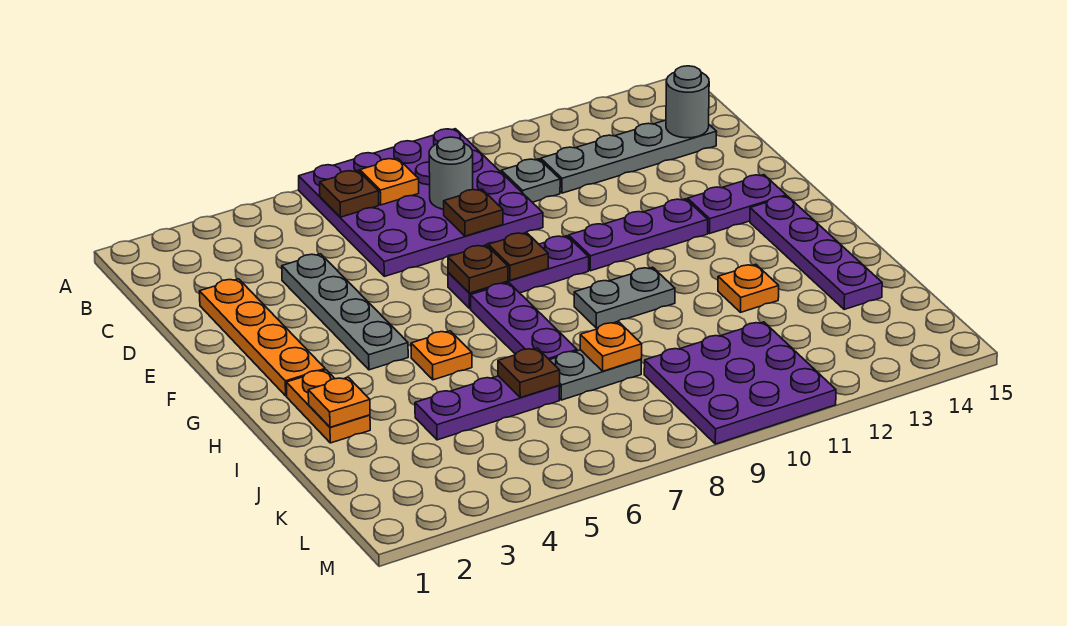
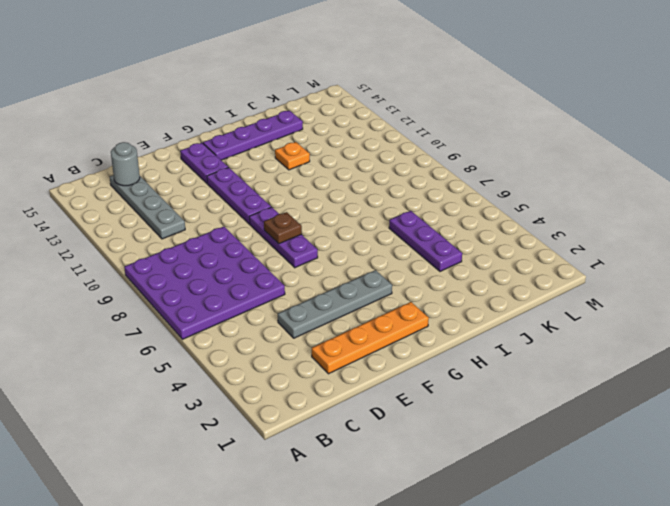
none -> grey plate C10 level 1
none -> purple plate G7:I7 level 1
none -> orange plate H2:I2 level 1

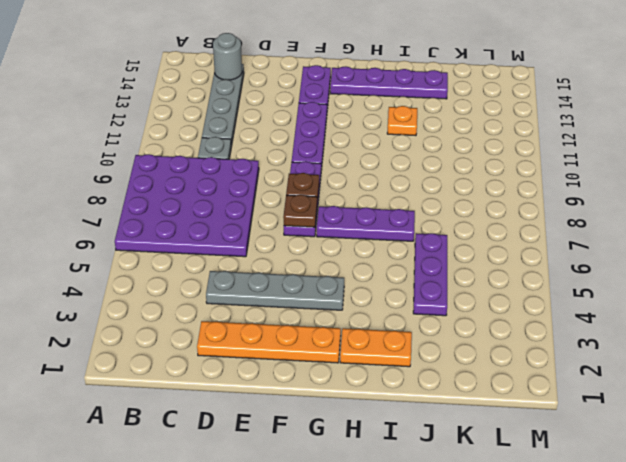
none -> orange plate H5 level 1
none -> grey plate H9:H10 level 1
none -> grey plate J7:J8 level 1

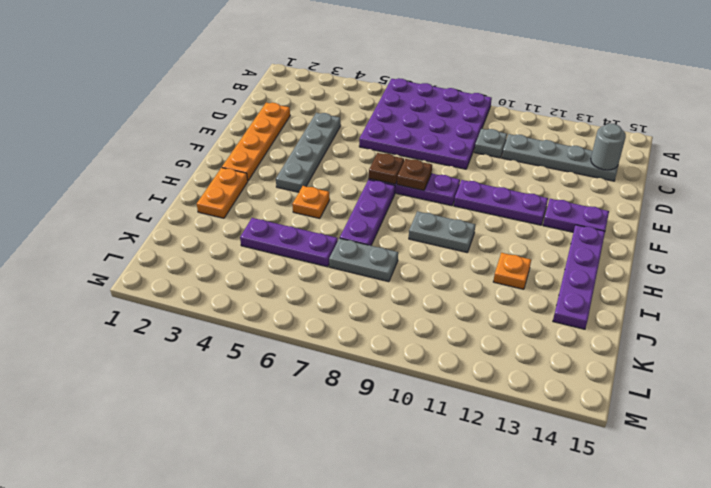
none -> purple plate K9:M11 level 1
none -> brown plate B6 level 2
none -> orange plate B7 level 2

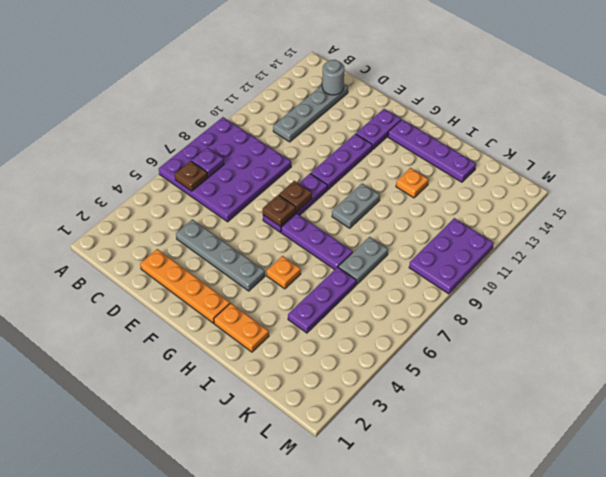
purple plate B7 level 2 -> orange plate B7 level 2
purple plate L9:M11 level 1 -> purple plate K9:M11 level 1
none -> grey plate C10 level 1
none -> grey round brick C8 level 2
none -> brown plate D8 level 2

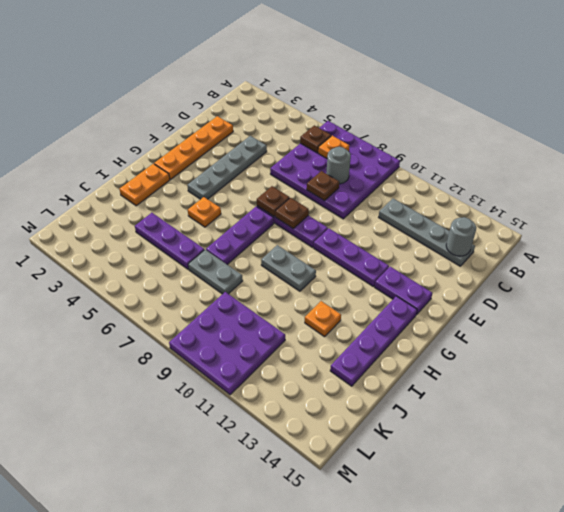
none -> grey plate C10 level 1
none -> orange plate I2 level 2
none -> brown plate J6 level 2

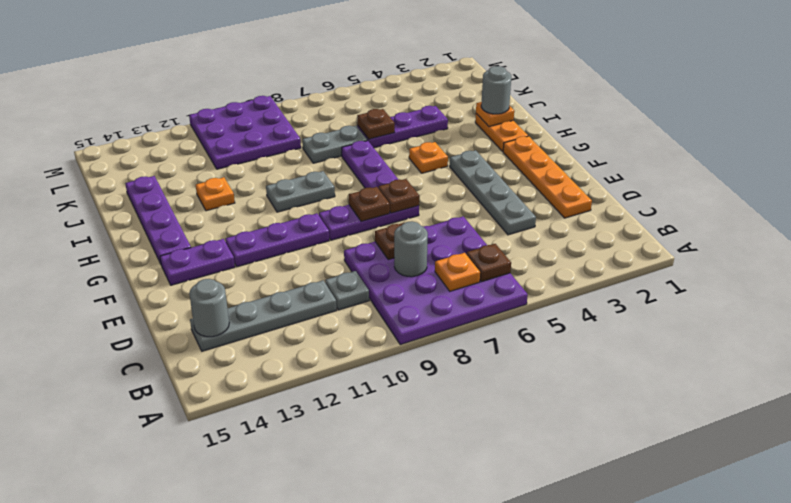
grey round brick I2 level 3 -> none
none -> orange plate J8 level 2

